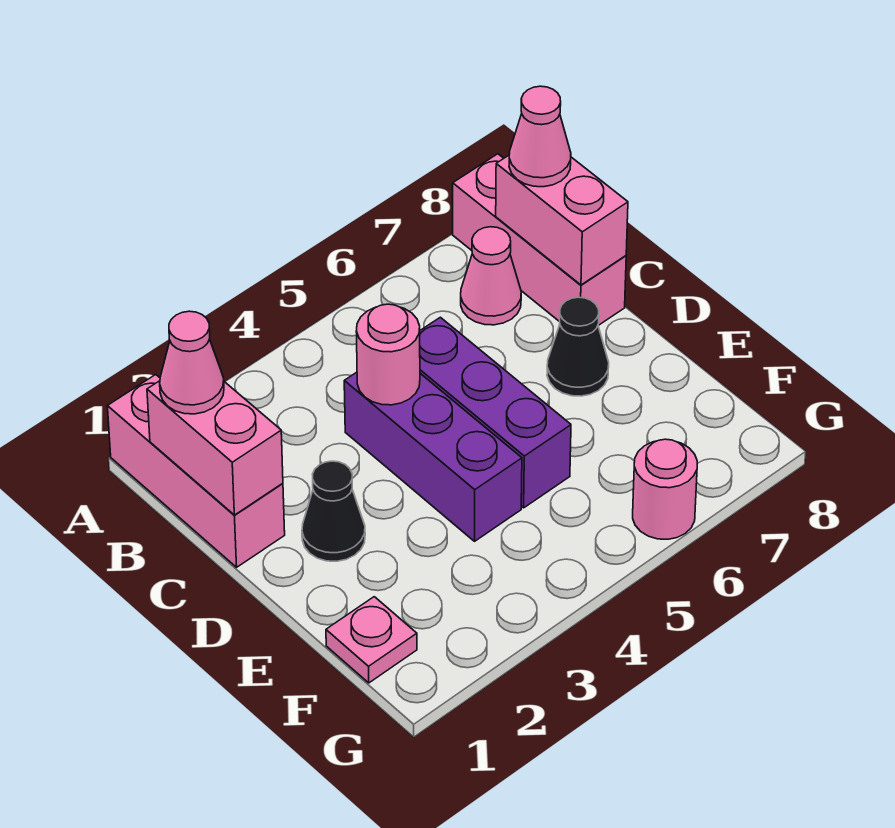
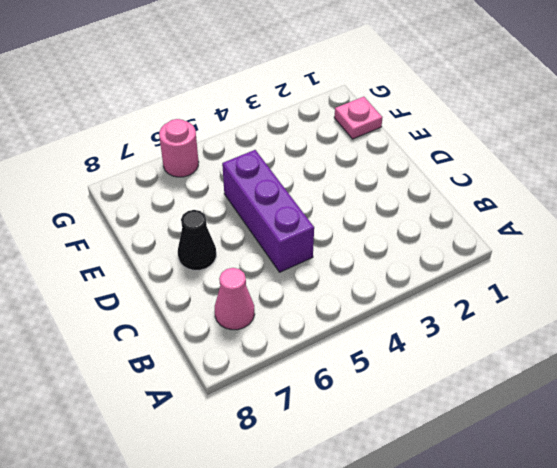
none -> pink brick A1:C1 level 1
none -> pink brick A8:C8 level 1
none -> purple brick C4:E4 level 1

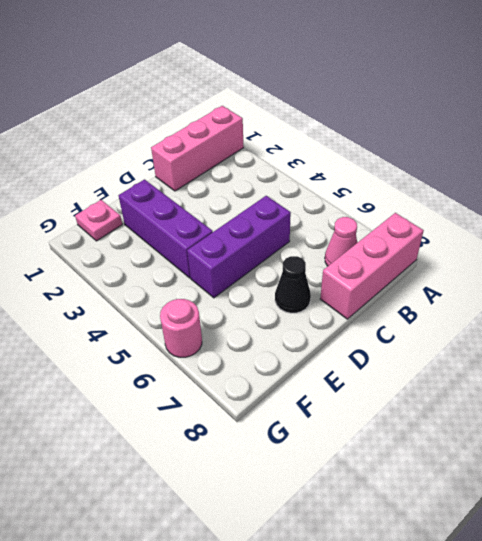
purple brick E2:E4 level 1 -> purple brick C4:E4 level 1
none -> black cone D2 level 1
none -> pink brick B1:C1 level 2
none -> pink brick B8:C8 level 2

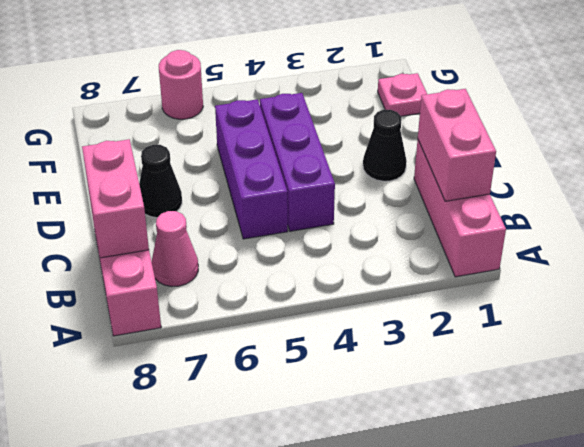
none -> pink round brick C4 level 2
none -> pink cone B1 level 3
none -> pink cone B8 level 3

